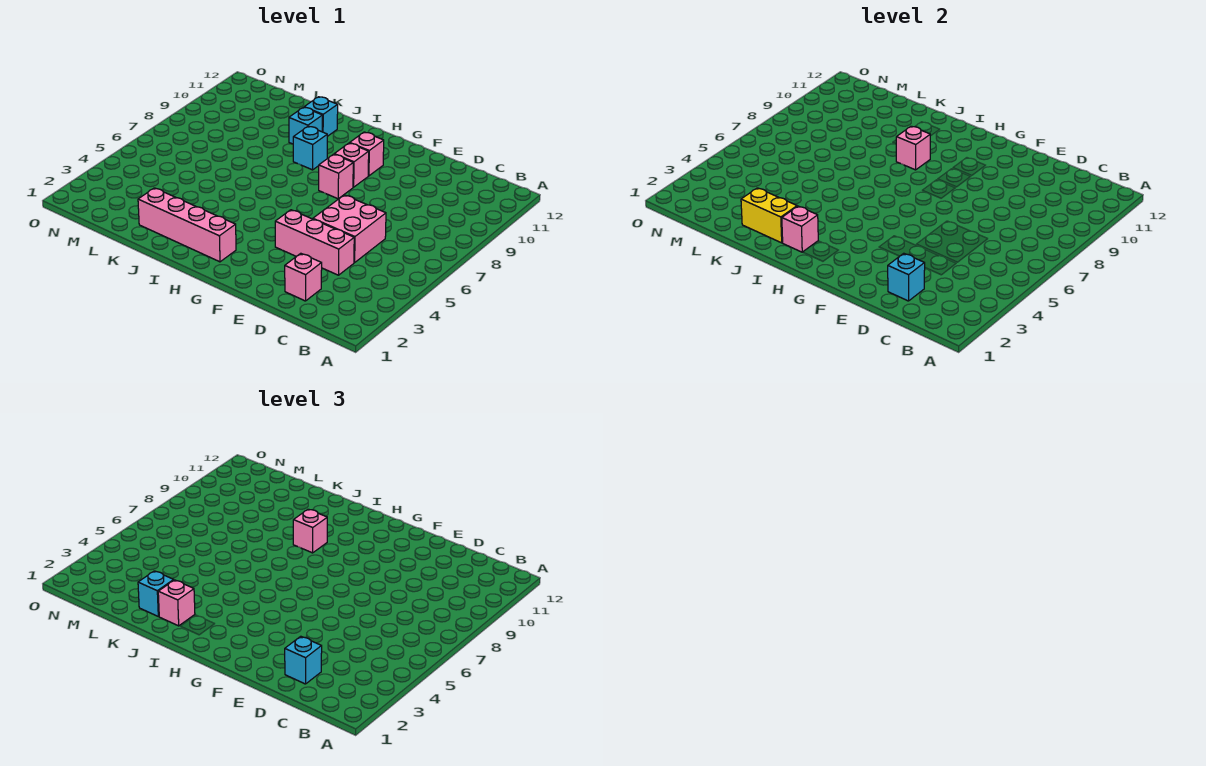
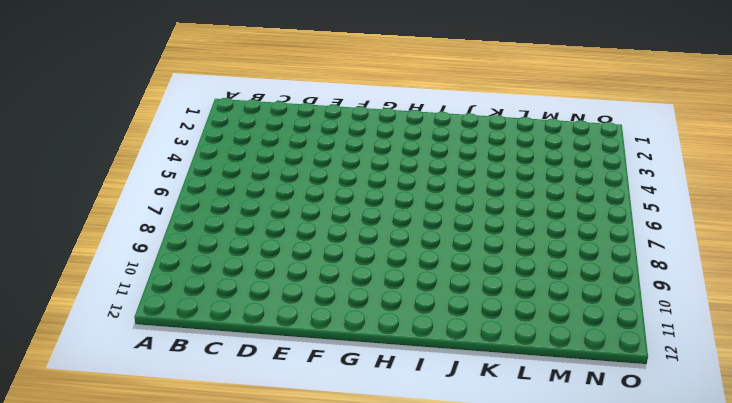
none -> pink brick D2 level 1
none -> pink brick D4:F4 level 1
none -> pink brick D5:E6 level 1

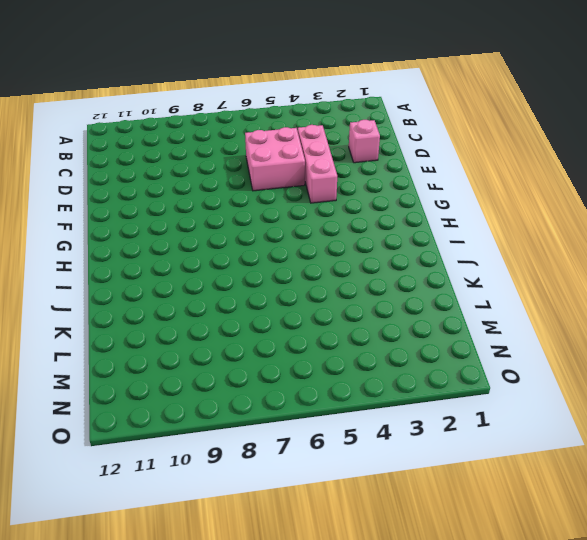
none -> pink brick G8 level 1
none -> pink brick G9 level 1
none -> pink brick G10 level 1

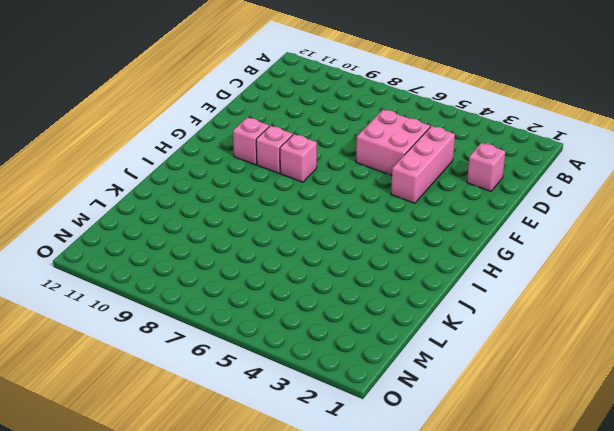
none -> pink brick H2:K2 level 1
none -> cyan brick I9 level 1
none -> cyan brick J10 level 1

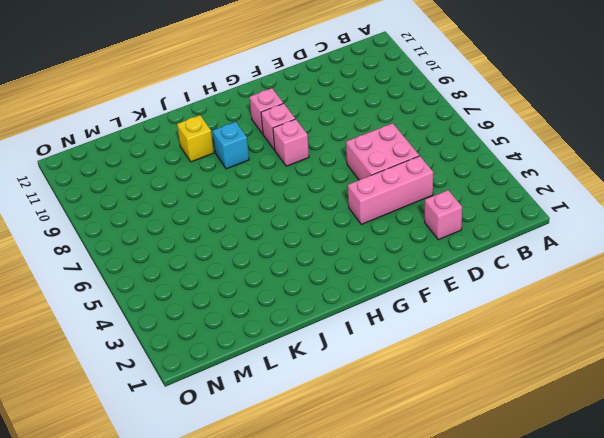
yellow brick J10 level 1 -> cyan brick J10 level 1
none -> pink brick H2:K2 level 1
none -> cyan brick J11 level 1
none -> cyan brick D2 level 2

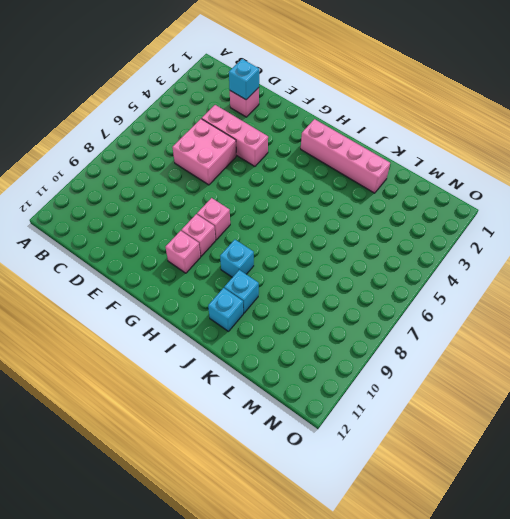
none -> pink brick I2 level 2
none -> pink brick I9 level 2
none -> yellow brick J2:K2 level 2

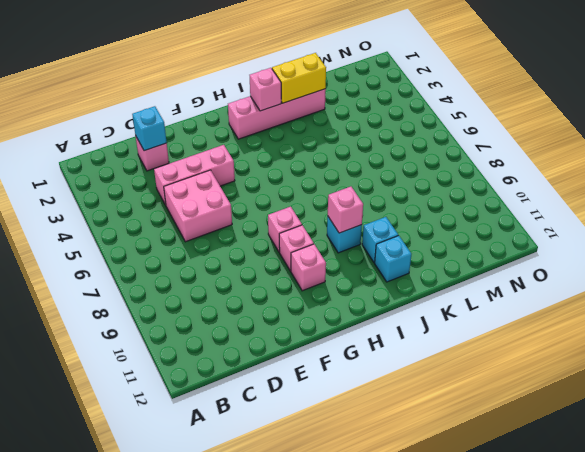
none -> cyan brick D2 level 3
none -> pink brick I9 level 3
none -> pink brick J2 level 3

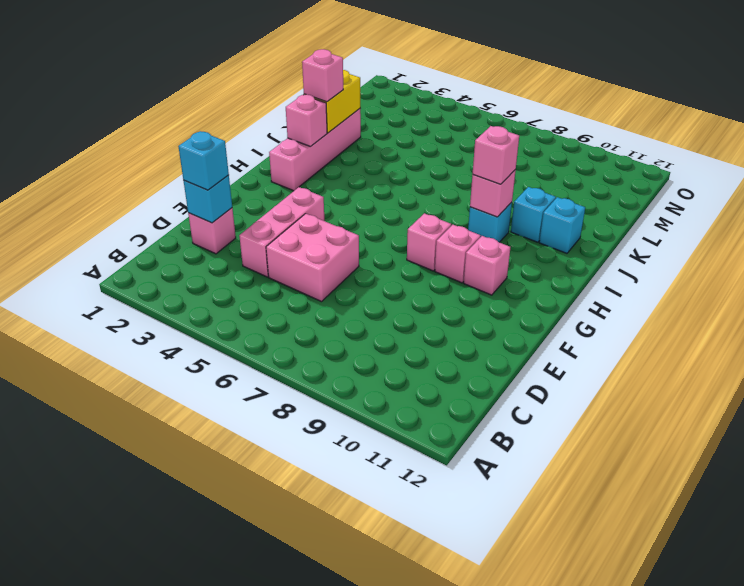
none -> cyan brick K2 level 3

